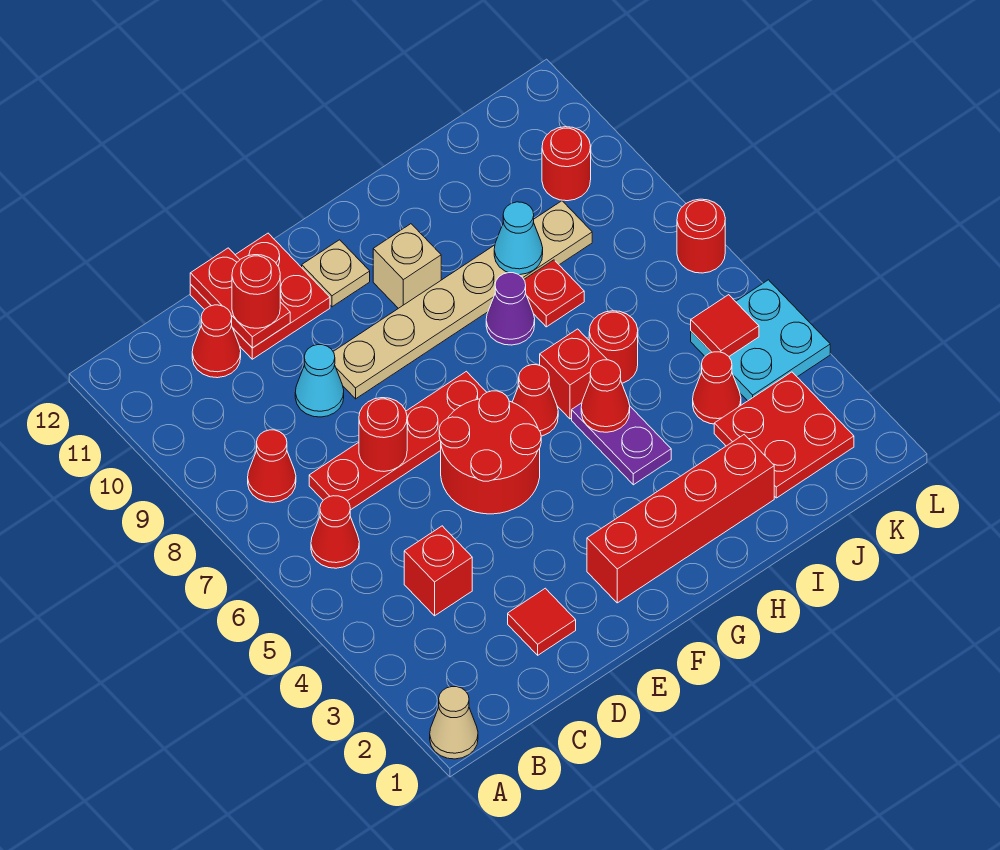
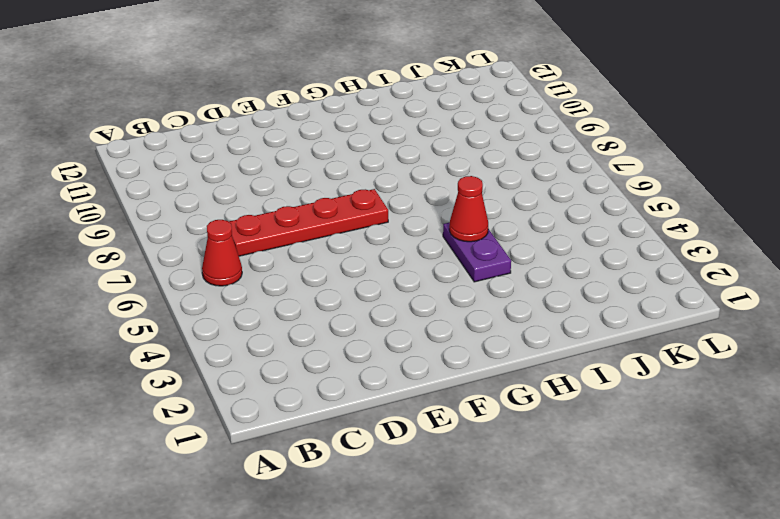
none -> tan cone A1 level 1
none -> red cone B8 level 1
none -> red brick C4 level 1
none -> red cone C11 level 1

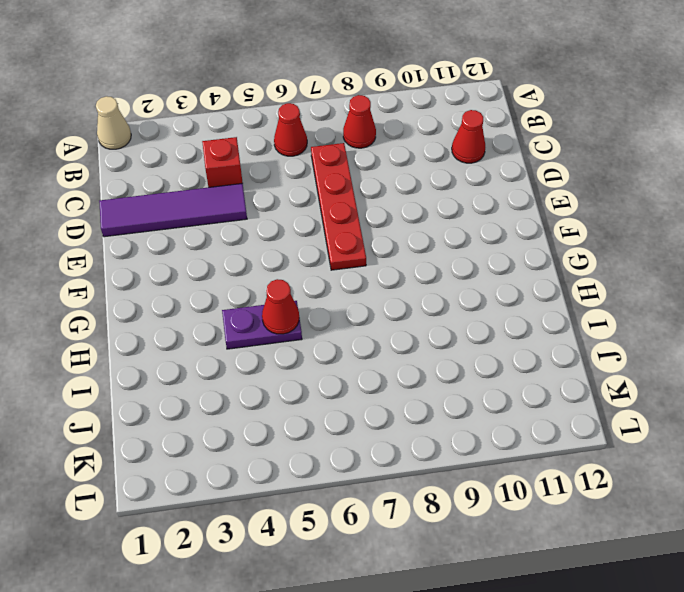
purple tile D1:D4 level 1 -> red tile D2 level 1
none -> cyan cone D9 level 1
none -> red plate D11:E12 level 1
none -> red round brick E5:F6 level 1
none -> tan plate E9:J9 level 1

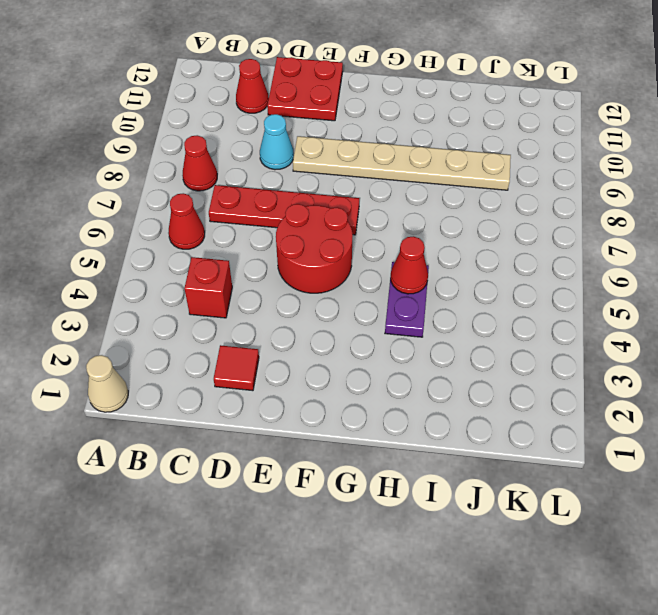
none -> red brick F2:I2 level 1
none -> tan plate F11 level 1
none -> red cone G6 level 1
none -> tan brick G10 level 1

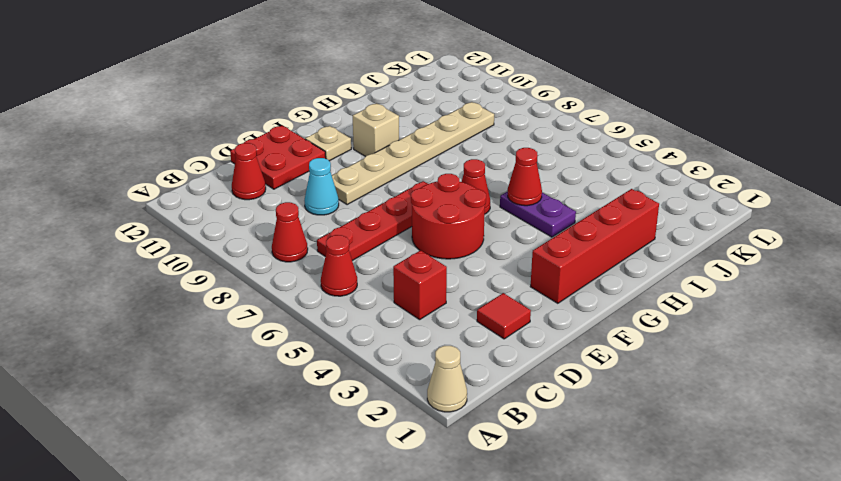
none -> red brick H6 level 1
none -> purple cone H8 level 1
none -> red round brick I6 level 1
none -> red plate I8 level 1

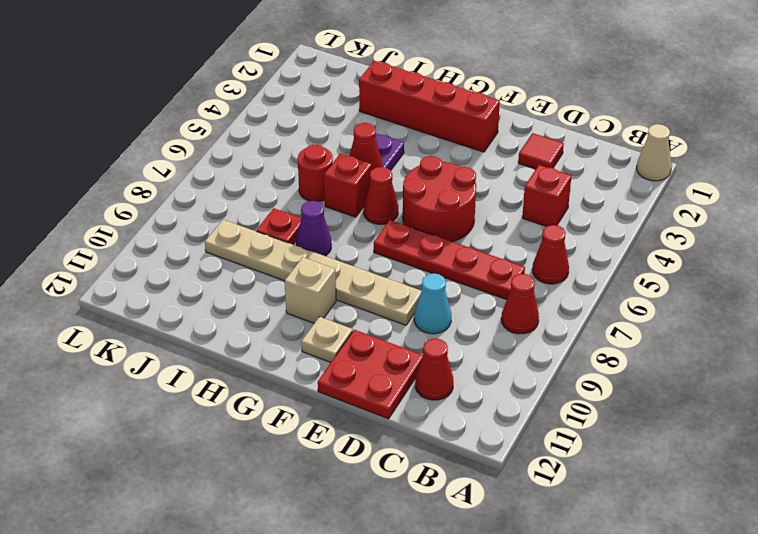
none -> red plate J2:K3 level 1
none -> red cone J4 level 1
none -> cyan plate K4:L5 level 1
none -> red round brick K10 level 1

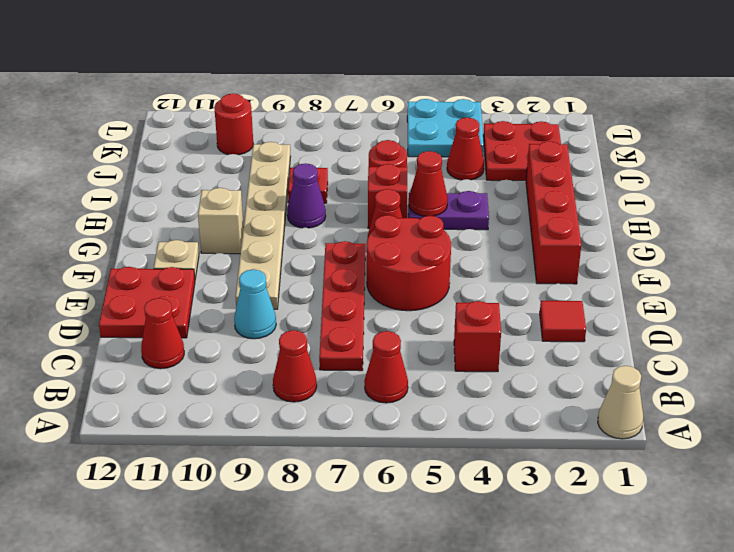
none -> red round brick L7 level 1
none -> red round brick D7 level 2
none -> red plate D11:D12 level 2
none -> cyan cone I9 level 2

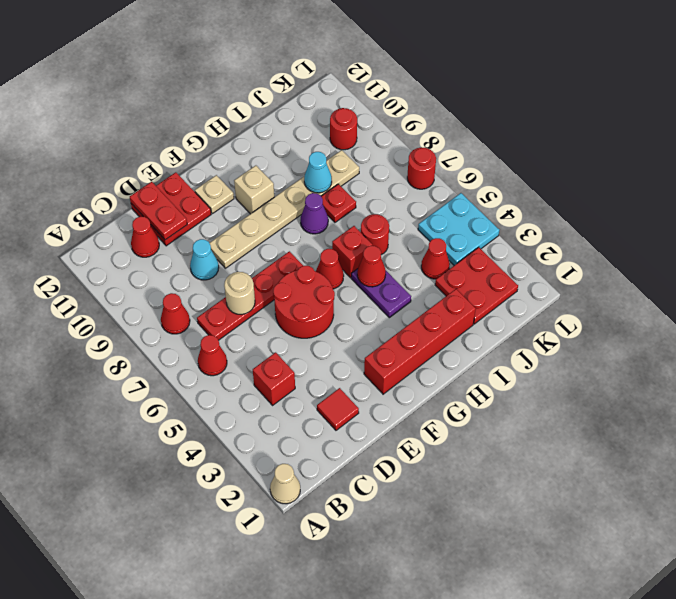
tan round brick D7 level 2 -> red round brick D7 level 2
none -> red tile K5 level 2
none -> red round brick D11 level 3

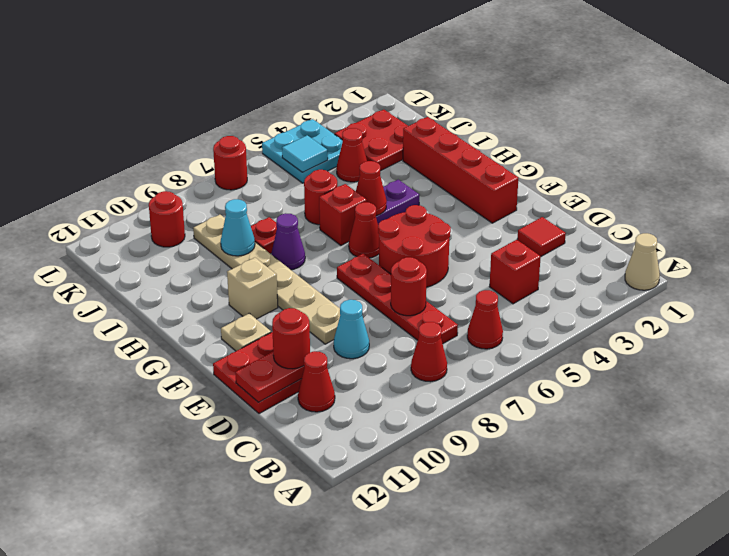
cyan tile K5 level 2 -> red tile K5 level 2

